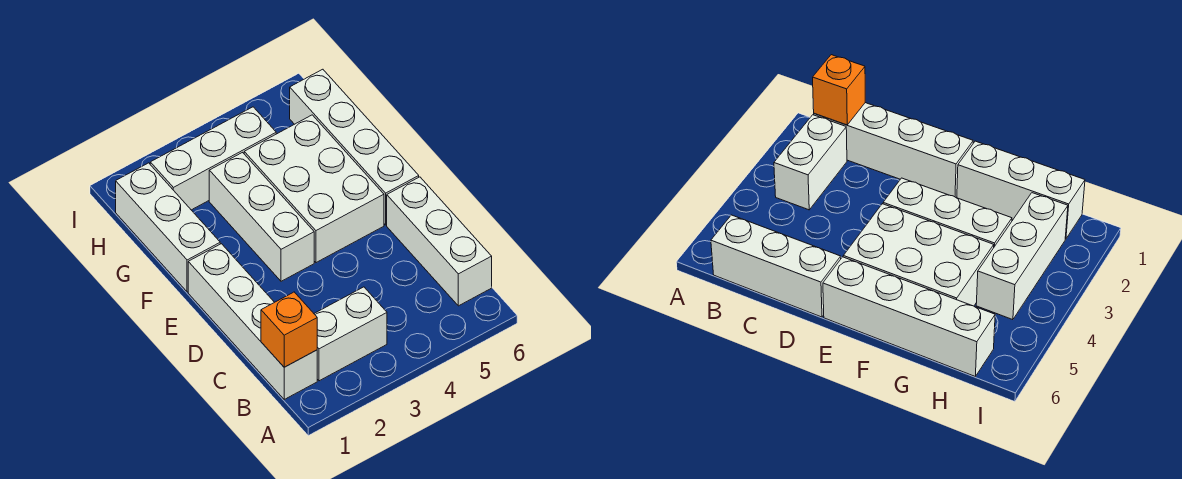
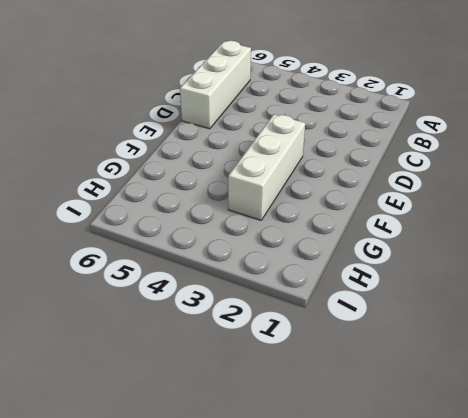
none -> white brick B1:E1 level 1
none -> white brick B2:B3 level 1

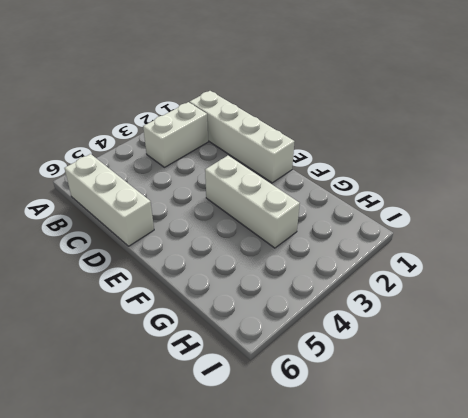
none -> white brick E4:G5 level 1
none -> white brick E6:H6 level 1

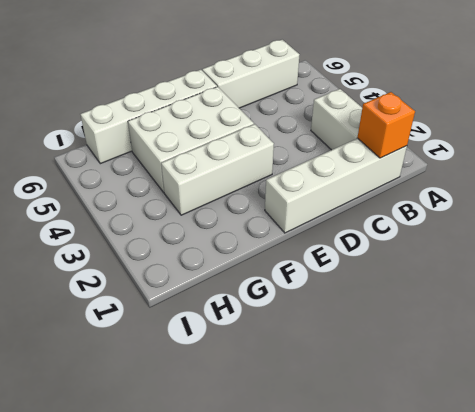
none -> white brick F1:H1 level 1
none -> white brick H2:H4 level 1

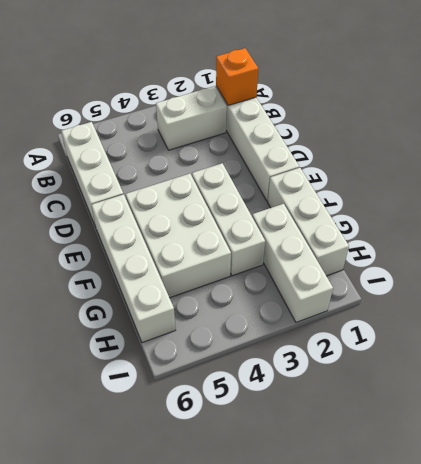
white brick G2:I2 level 1 -> white brick H2:H4 level 1

